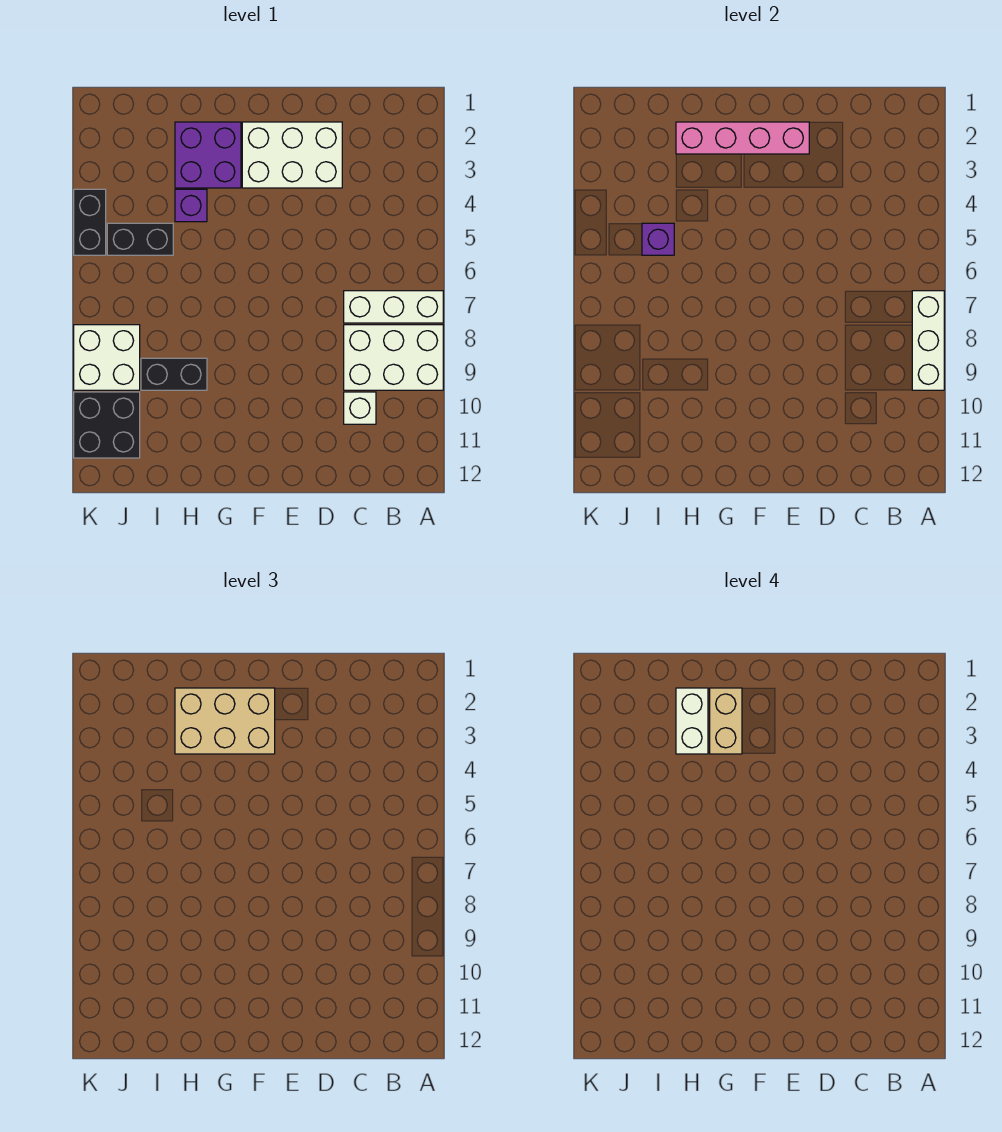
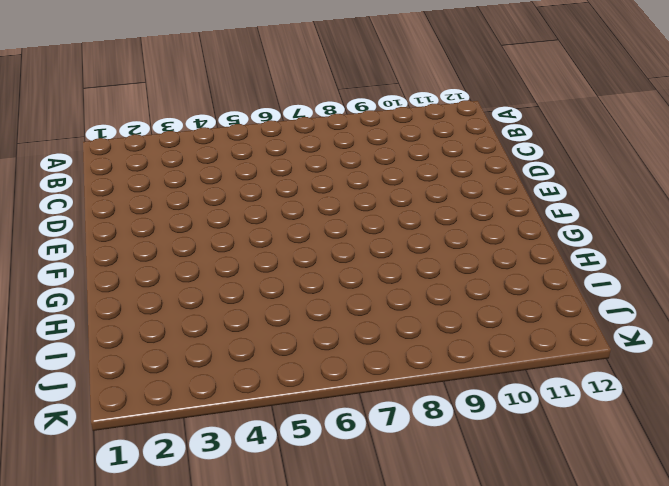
none -> white brick A7:C7 level 1
none -> white brick A8:C9 level 1
none -> white brick C10 level 1

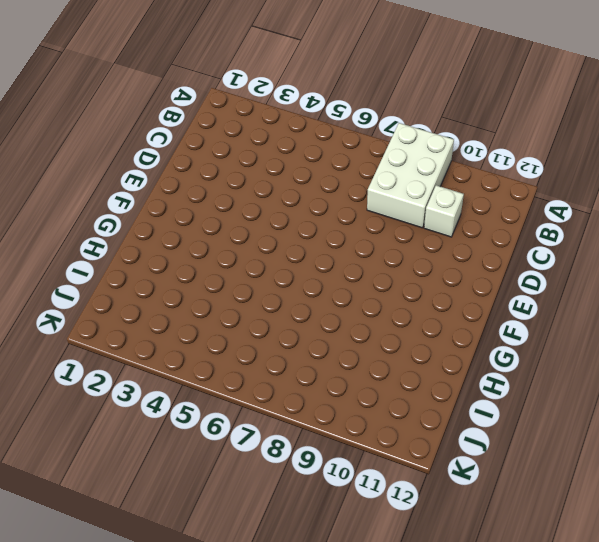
none -> white brick A7:C7 level 1
none -> white brick D2:F3 level 1
none -> purple brick G2:H3 level 1

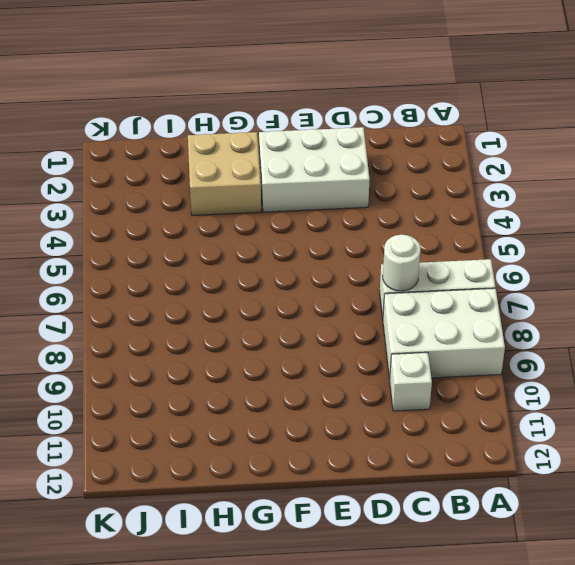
white round brick C7 level 2 -> none
tan brick G2:H3 level 1 -> purple brick G2:H3 level 1
none -> purple brick H4 level 1
none -> black brick H9:I9 level 1
none -> black brick I5:J5 level 1

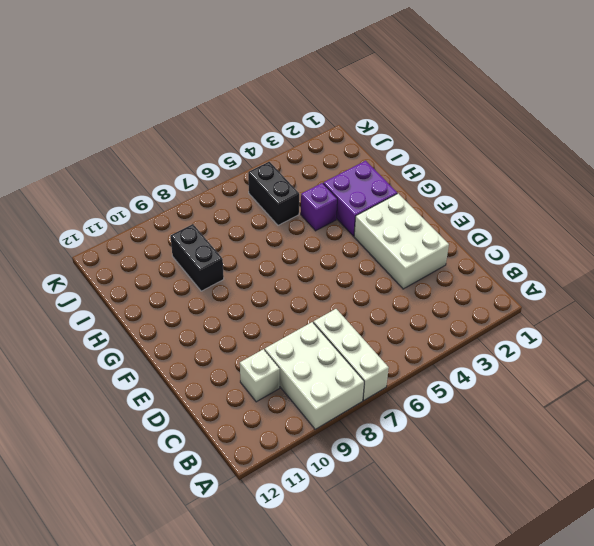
none -> white brick J8:K9 level 1
none -> black brick J10:K11 level 1
none -> black brick K4:K5 level 1

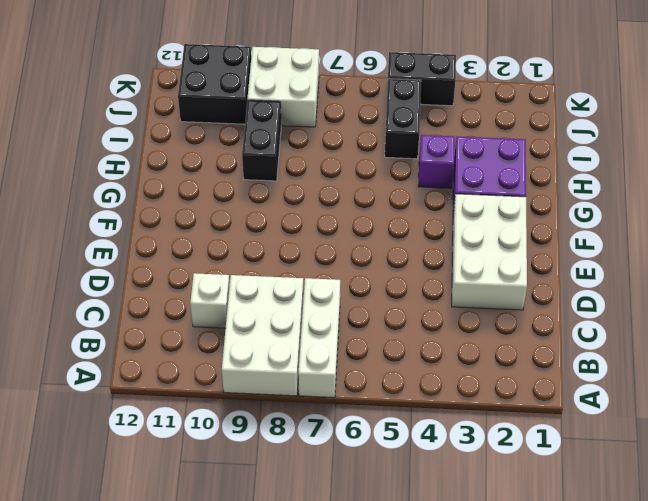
none -> white brick A7:A9 level 2
none -> pink brick E2:H2 level 2
none -> purple brick I5 level 2

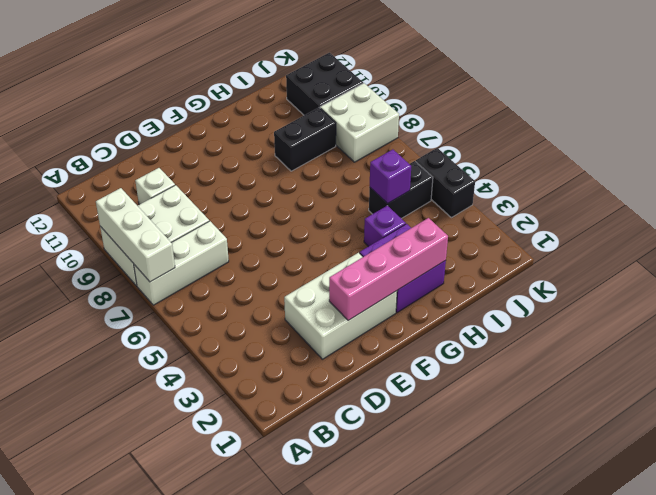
none -> tan brick F2:H3 level 3
none -> tan brick G2:G3 level 4
none -> white brick H2:H3 level 4

